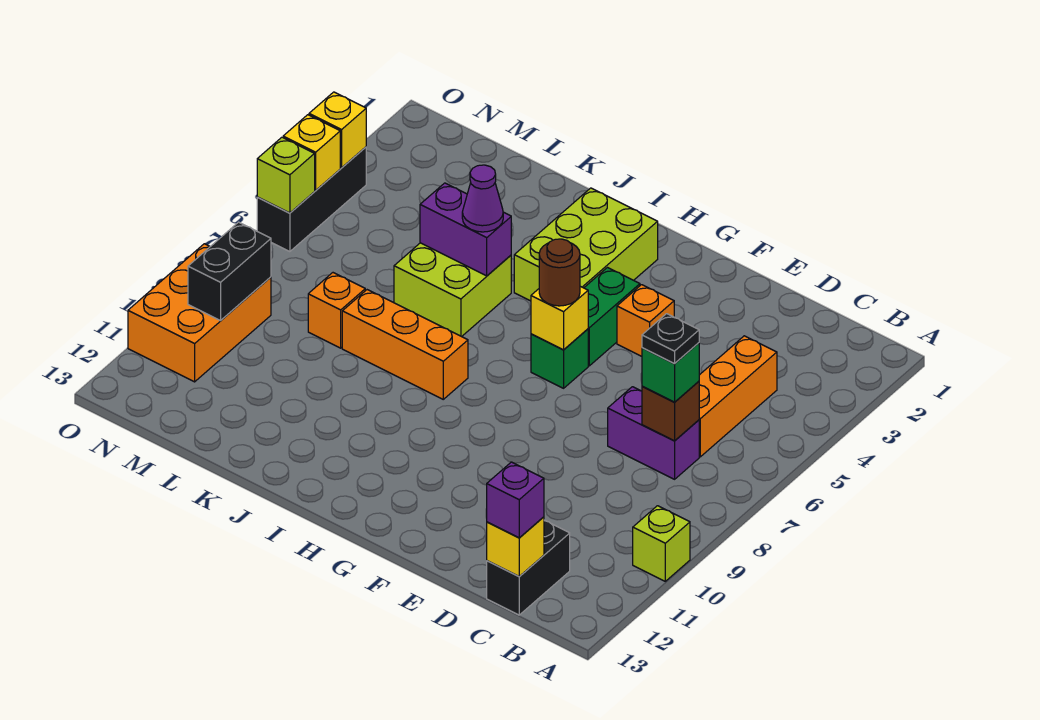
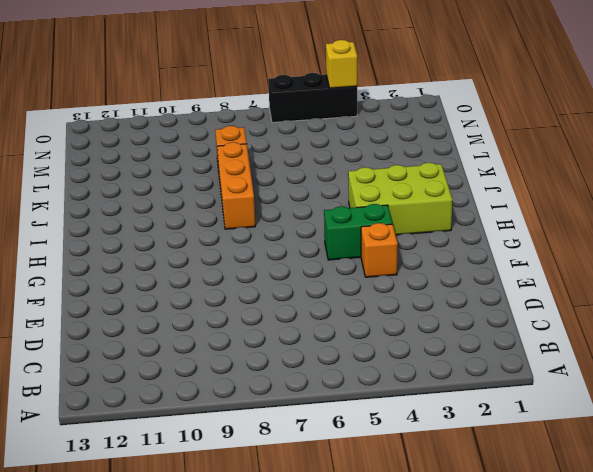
none -> lime brick A10 level 1
none -> orange brick C4:C6 level 1
none -> purple brick C7:D7 level 1

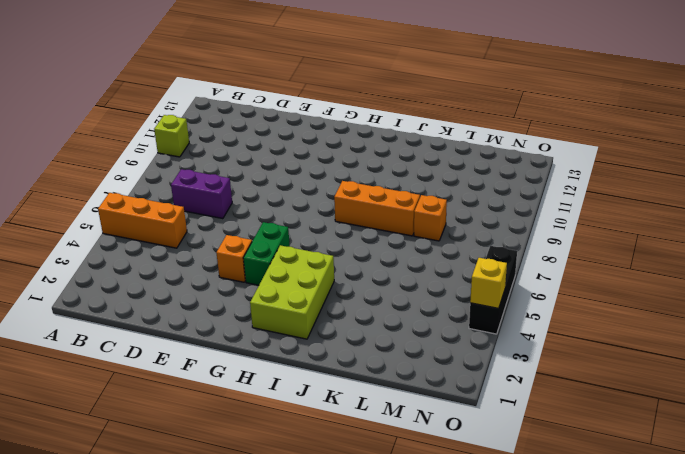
orange brick A5:C5 level 1 -> orange brick C4:C6 level 1
none -> black brick C12:C13 level 1
none -> green brick G6 level 1
none -> lime brick J5:K6 level 1

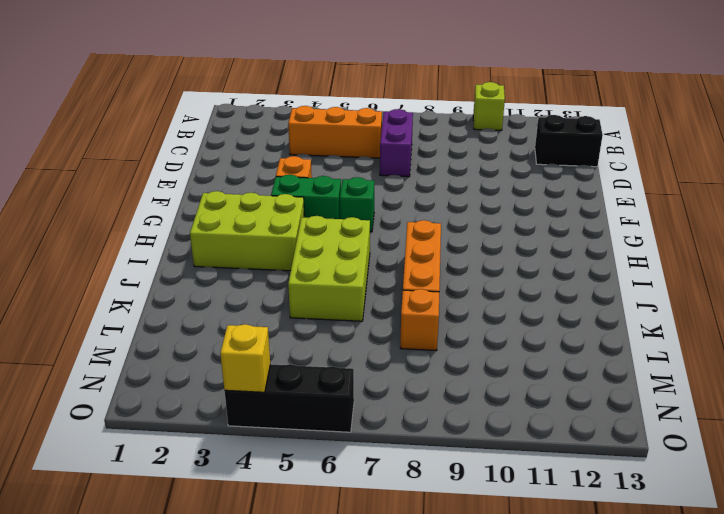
lime brick I5:K6 level 1 -> lime brick J5:K6 level 1
none -> orange brick N9:O11 level 1
none -> brown brick C7 level 2
none -> yellow brick C13 level 2

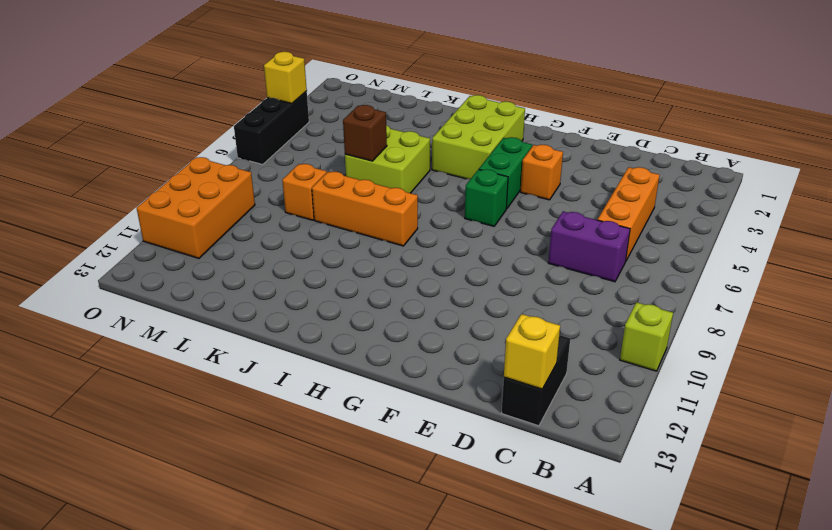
brown brick K6 level 2 -> brown brick C7 level 2
none -> yellow brick G6 level 2
none -> purple brick J5:K5 level 2
none -> black brick N9:N10 level 2

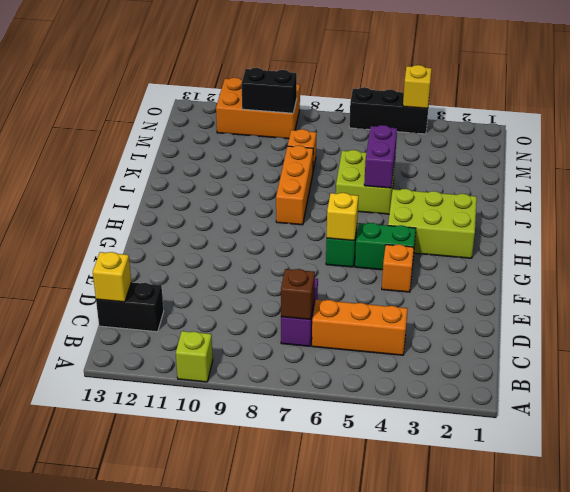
none -> yellow brick O5 level 2
none -> lime brick O6 level 2
none -> green brick C7 level 3

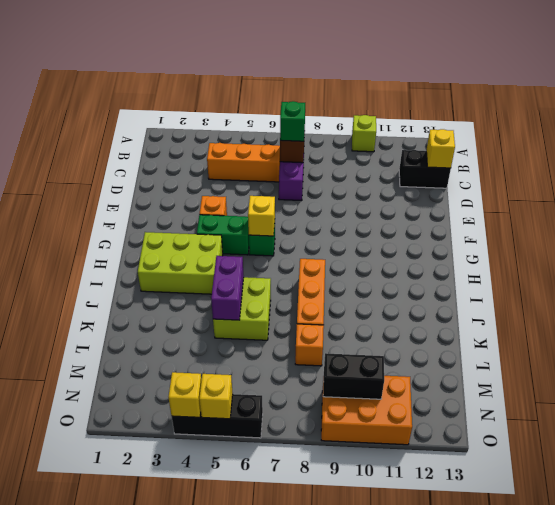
none -> lime brick O6 level 2
none -> purple brick C13 level 3
none -> brown round brick G6 level 3

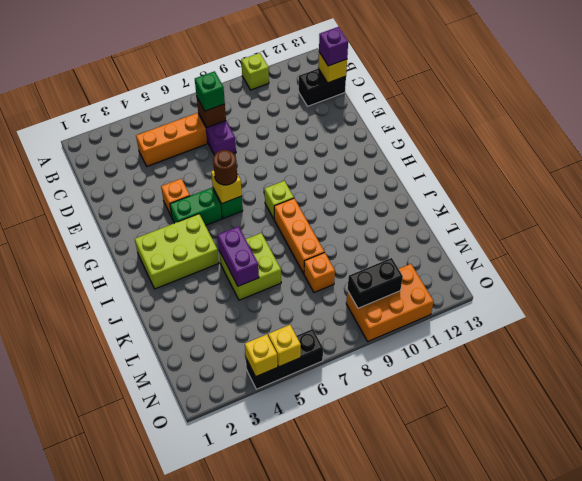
lime brick H8 level 1 -> lime brick O6 level 2
none -> purple cone J5 level 3
none -> black plate C7 level 4

